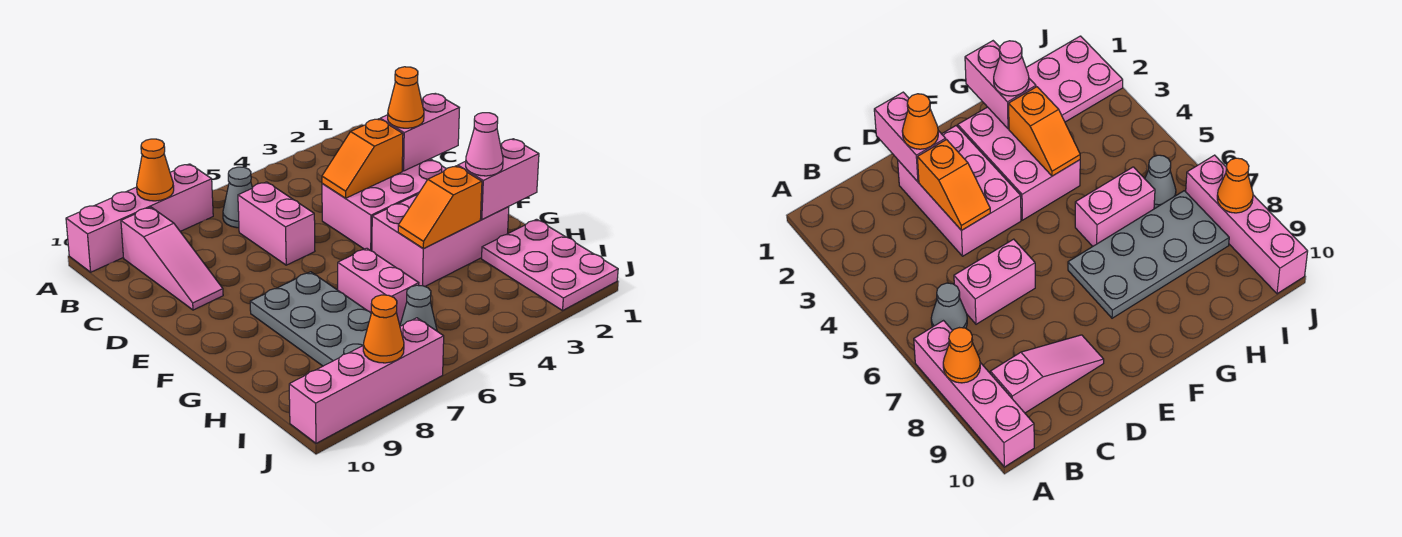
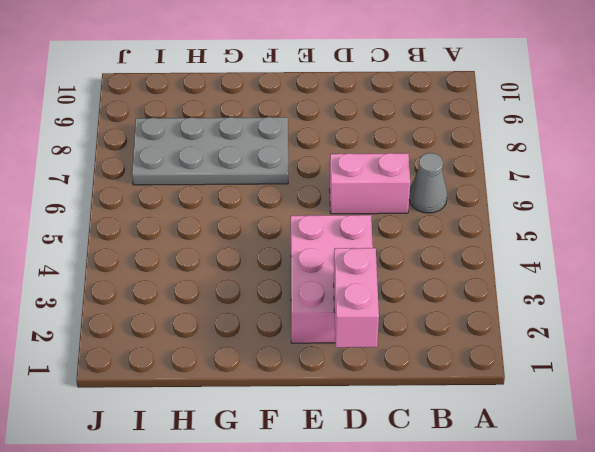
none -> pink brick A7:A10 level 1
none -> pink slope B9:D9 level 1 top B
none -> pink brick F2:G4 level 1

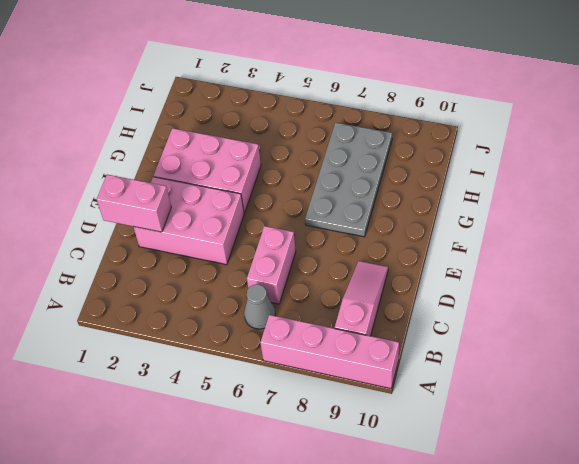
none -> pink brick G6:H6 level 1
none -> pink plate H1:J2 level 1
none -> grey cone I6 level 1

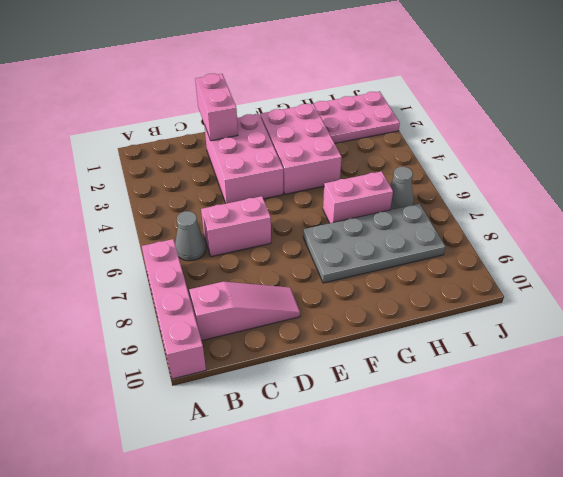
none -> pink brick J7:J10 level 1
none -> orange cone A8 level 2
none -> orange slope D3:D4 level 2 top 3

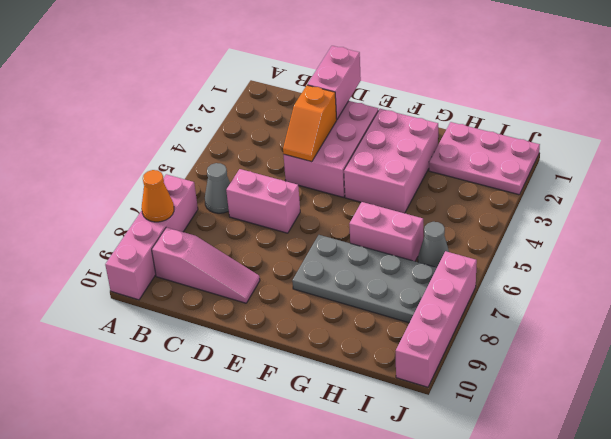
none -> pink brick G1:G2 level 2
none -> orange slope G3:G4 level 2 top 3
none -> orange cone J8 level 2

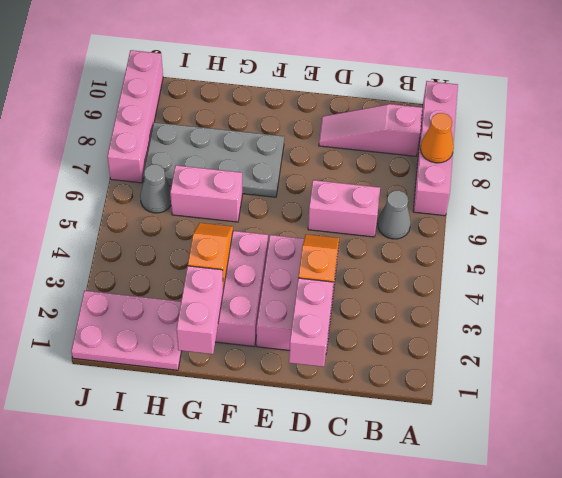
none -> orange cone J8 level 2
none -> orange cone D2 level 3
none -> pink cone G2 level 3

